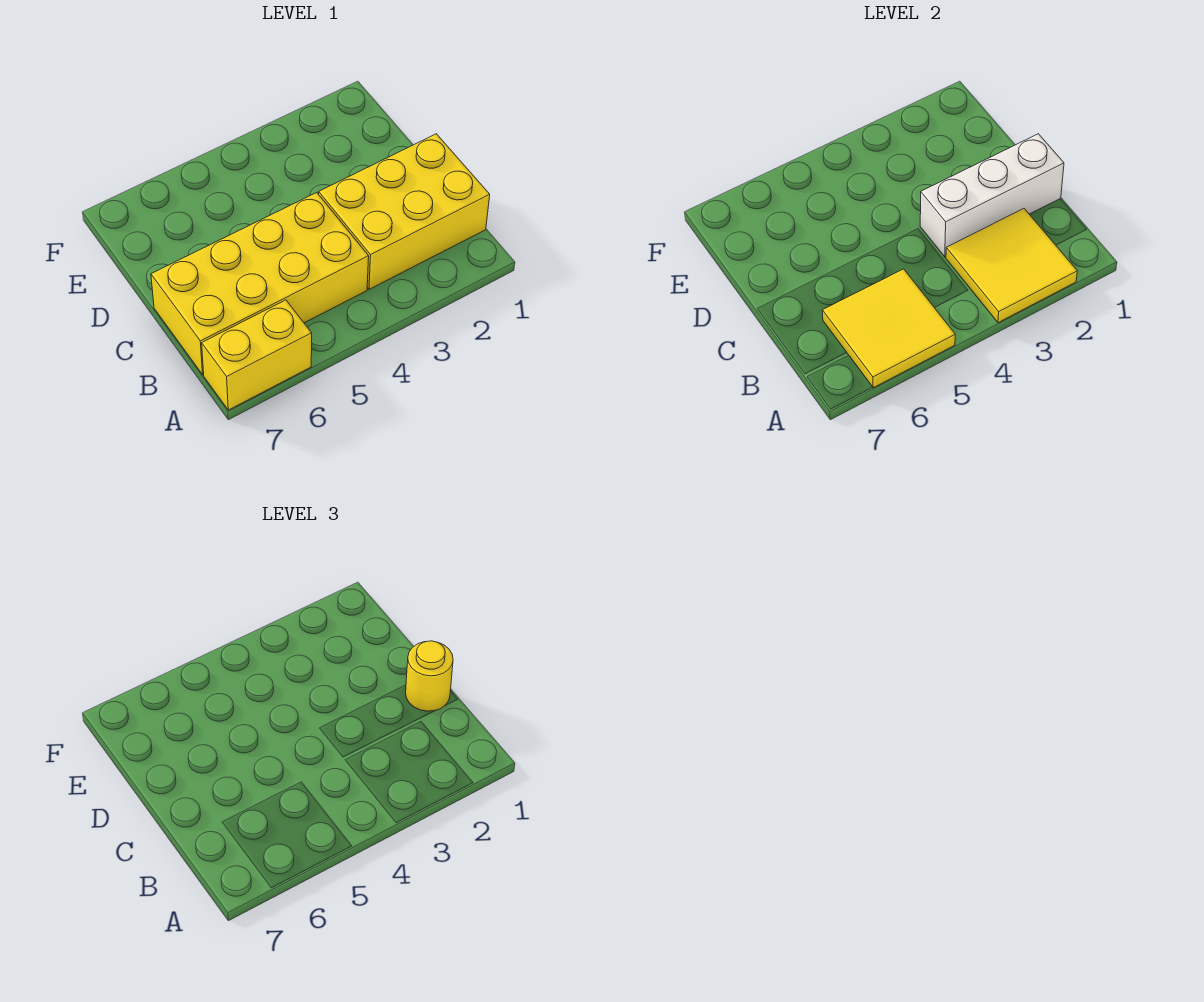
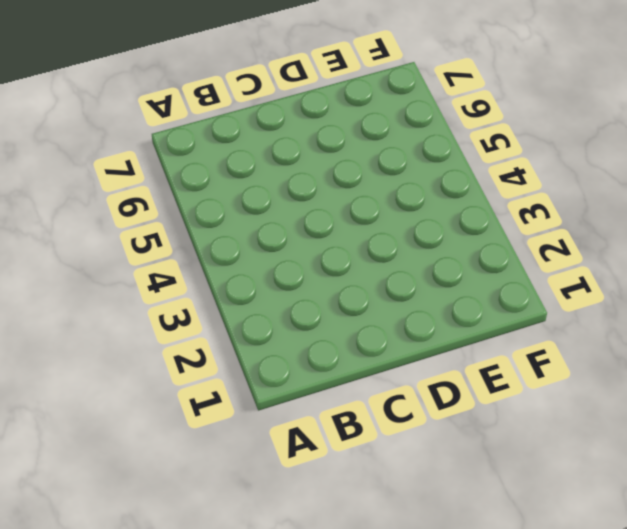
none -> yellow brick A6:A7 level 1
none -> yellow brick B1:C3 level 1

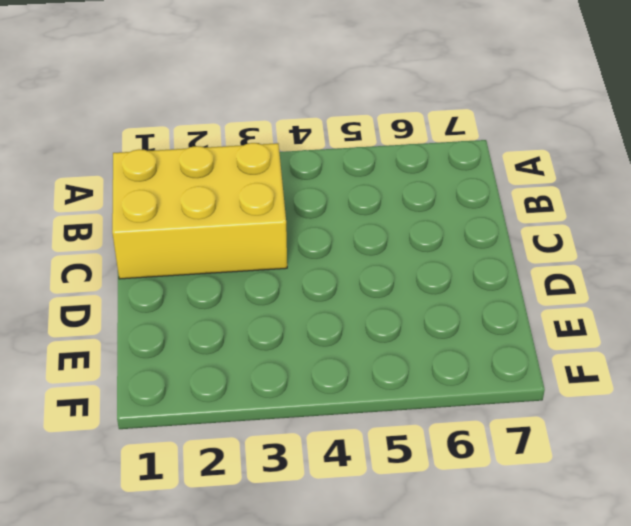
none -> yellow brick A6:A7 level 1
none -> yellow brick B4:C7 level 1

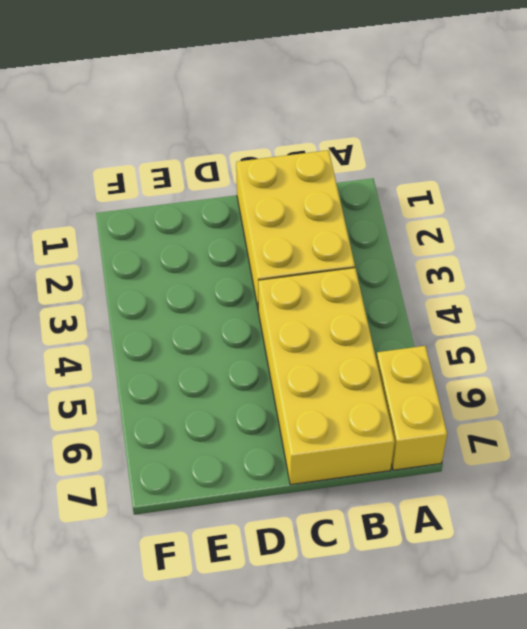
none -> yellow tile A2:B3 level 2
none -> yellow tile A5:B6 level 2

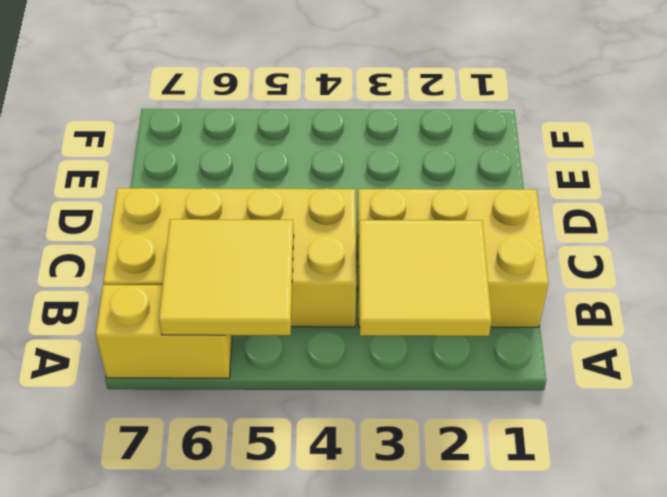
none -> white brick C1:C3 level 2
none -> yellow round brick C1 level 3

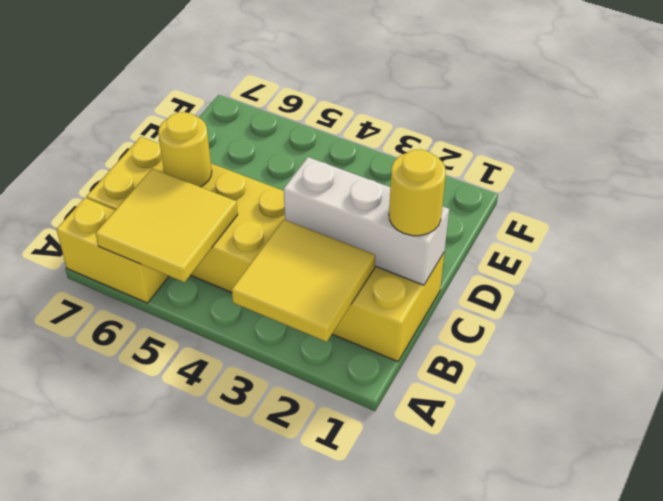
yellow round brick C6 level 2 -> none

